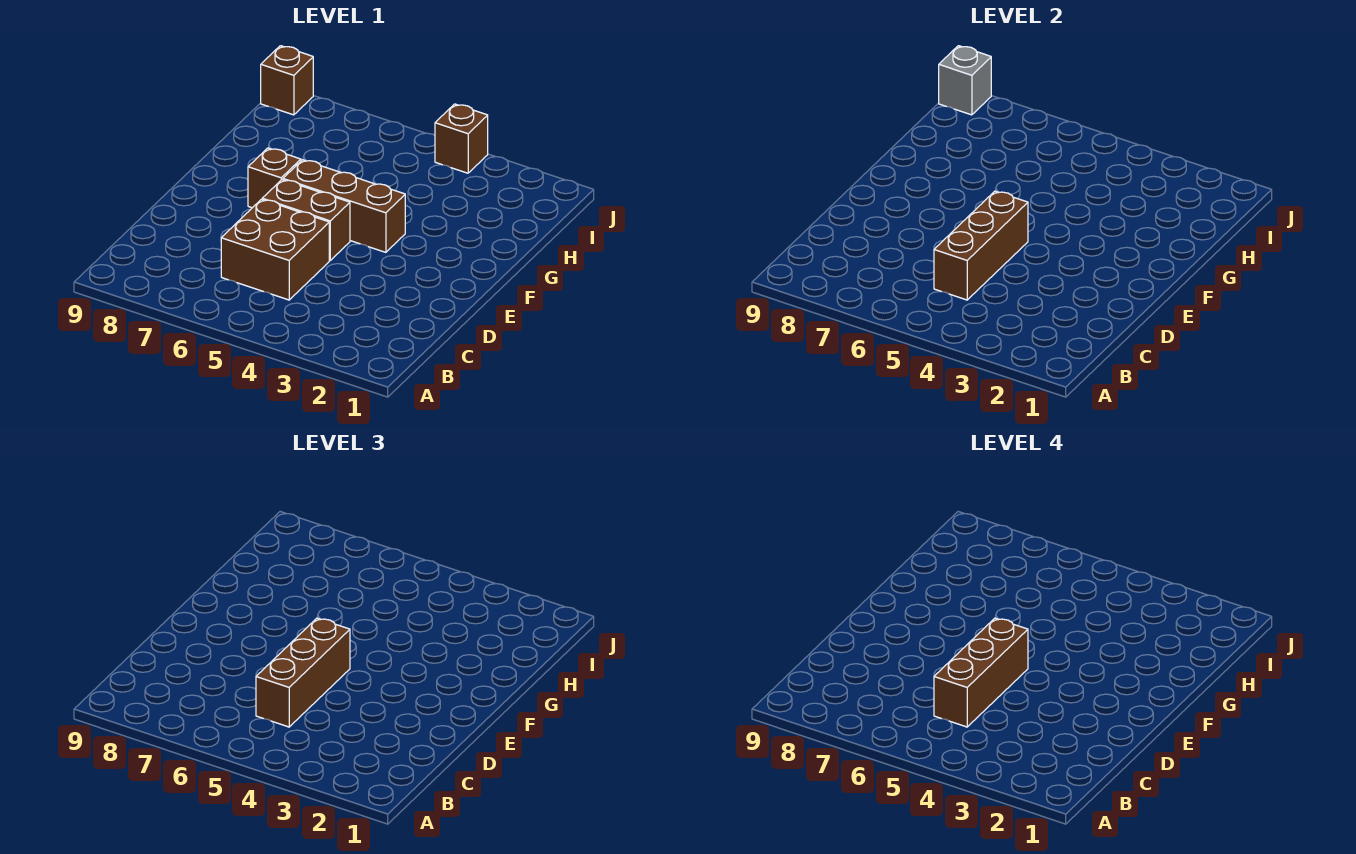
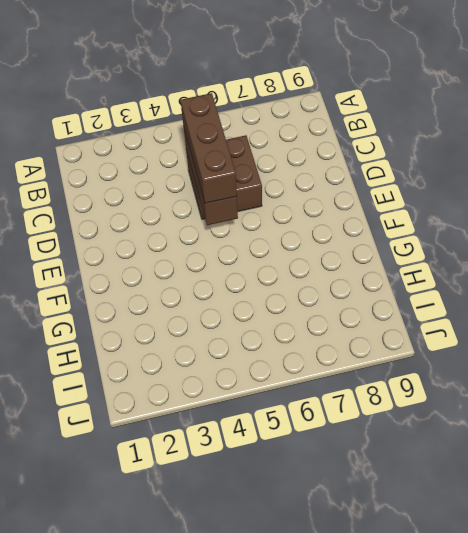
none -> brown brick E5:E6 level 1
none -> brown brick F4:F6 level 1

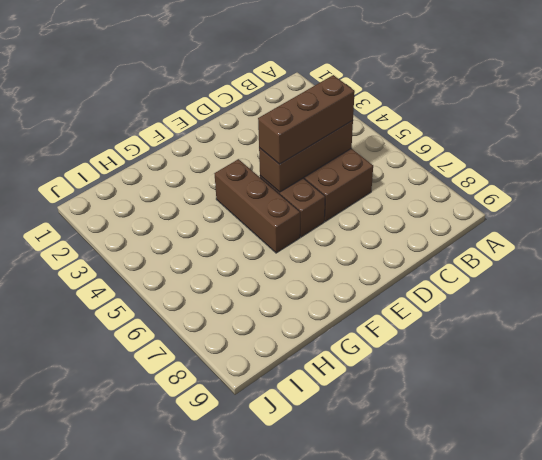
none -> brown brick F7 level 1
none -> brown brick J4 level 1

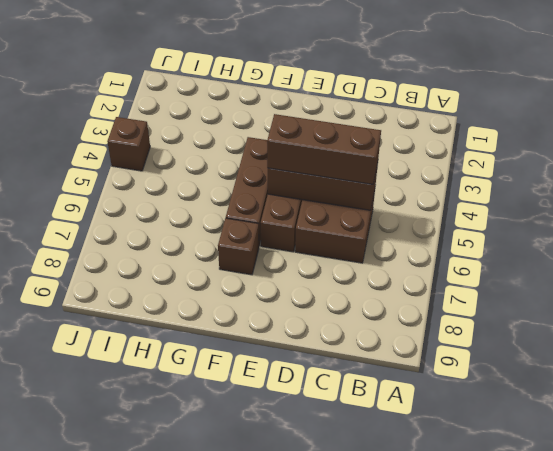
none -> brown brick J9 level 1
none -> grey brick J9 level 2

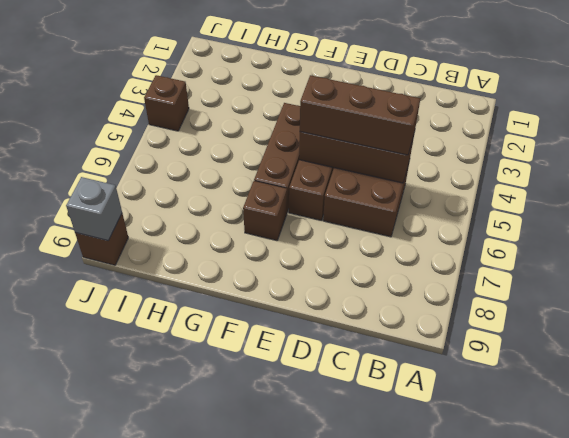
none -> brown brick C5:E5 level 4

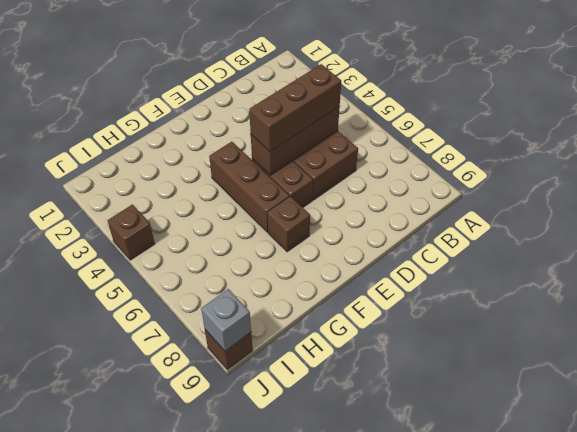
none -> brown brick C5:E5 level 4

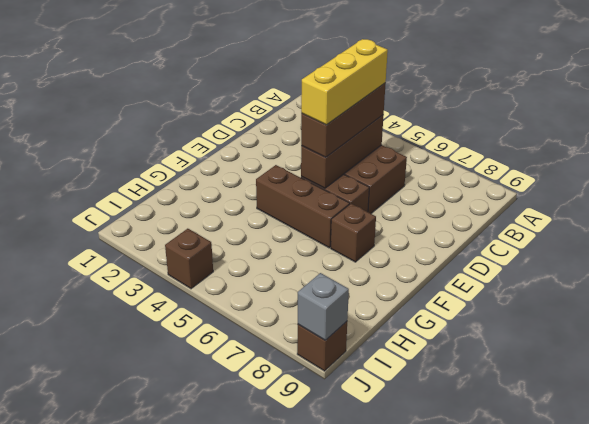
yellow brick C5:E5 level 4 -> brown brick C5:E5 level 4

